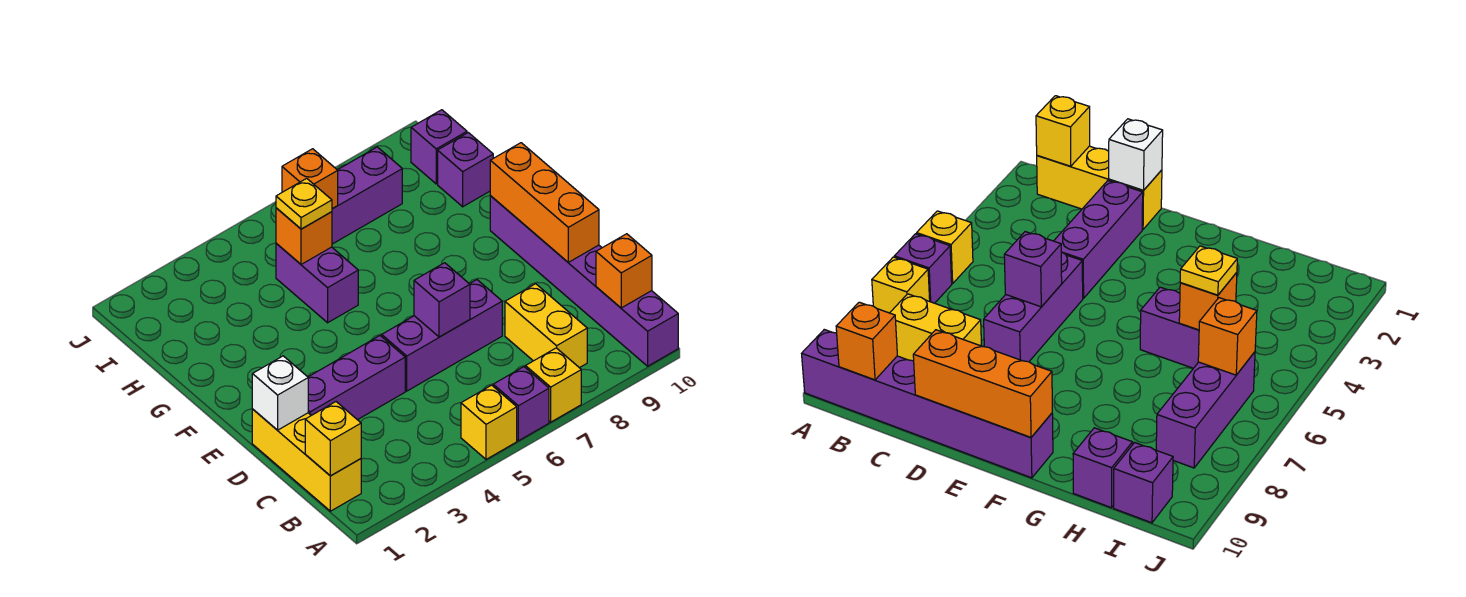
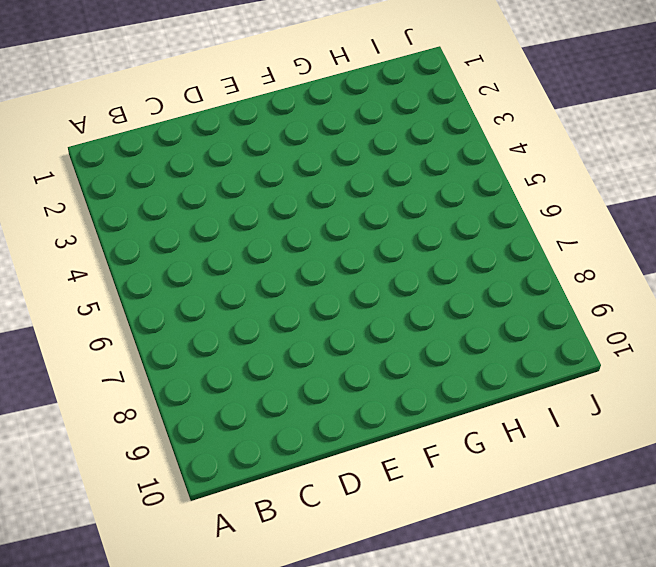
none -> yellow brick A5 level 1
none -> purple brick A6 level 1
none -> yellow brick A7 level 1

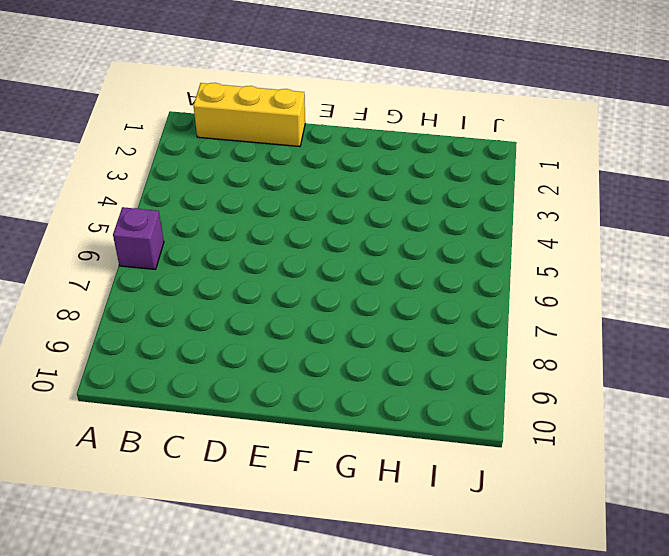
none -> yellow brick A5 level 1
none -> yellow brick A7 level 1
none -> purple brick A10:F10 level 1

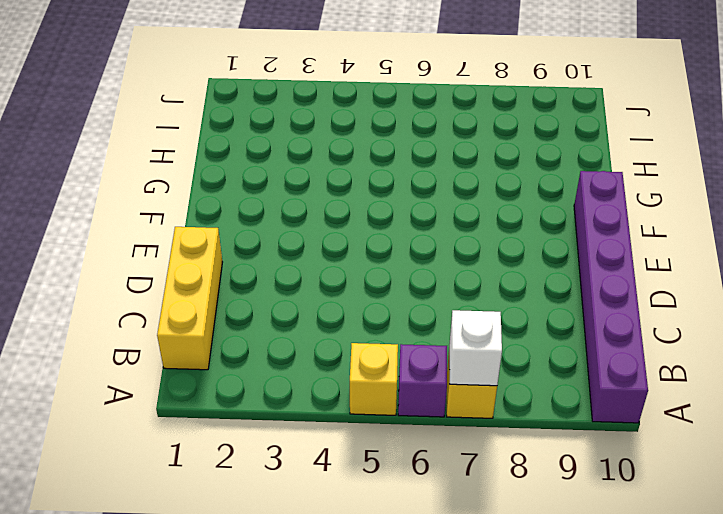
white brick A7 level 2 -> white brick D1 level 2
none -> yellow brick B8:C8 level 1
none -> purple brick D2:D4 level 1
none -> purple brick D5:D7 level 1

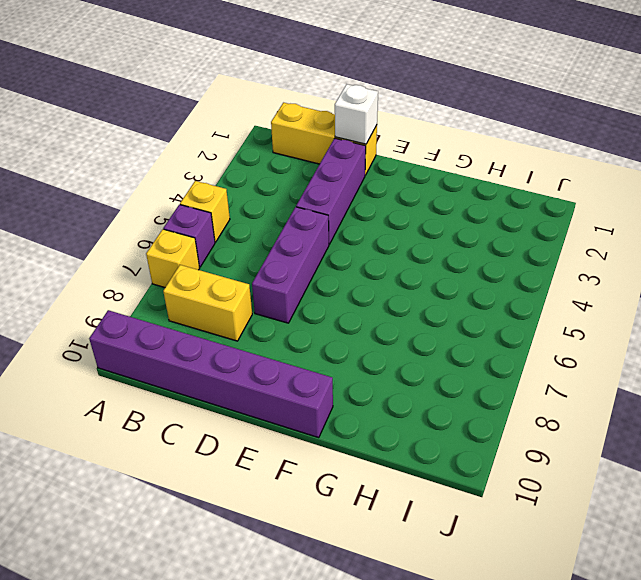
none -> purple brick G5:H5 level 1
none -> purple brick H10 level 1
none -> purple brick I6:I8 level 1

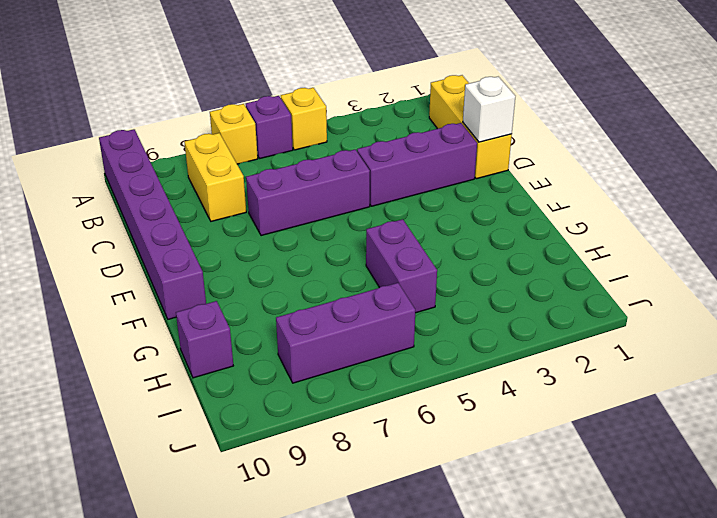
none -> purple brick I10 level 1
none -> yellow brick B1 level 2
none -> orange brick B10 level 2

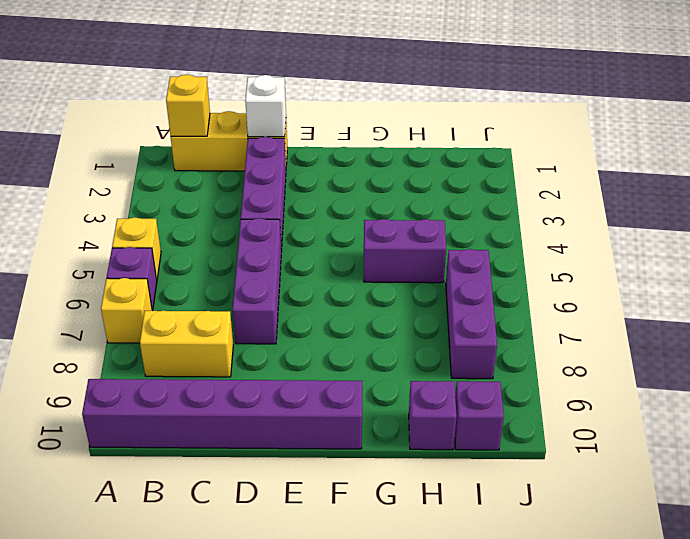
none -> orange brick B10 level 2
none -> purple brick D6 level 2
none -> orange brick D10:F10 level 2

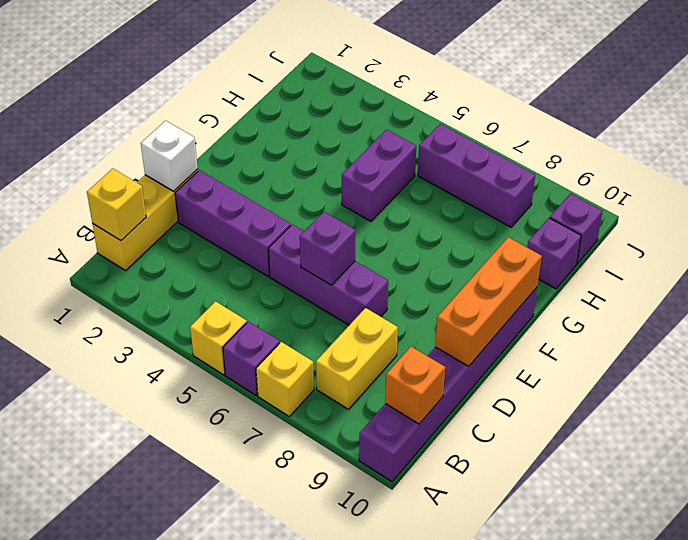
none -> orange brick H5 level 2
none -> orange brick I6 level 2
none -> yellow plate H5 level 3

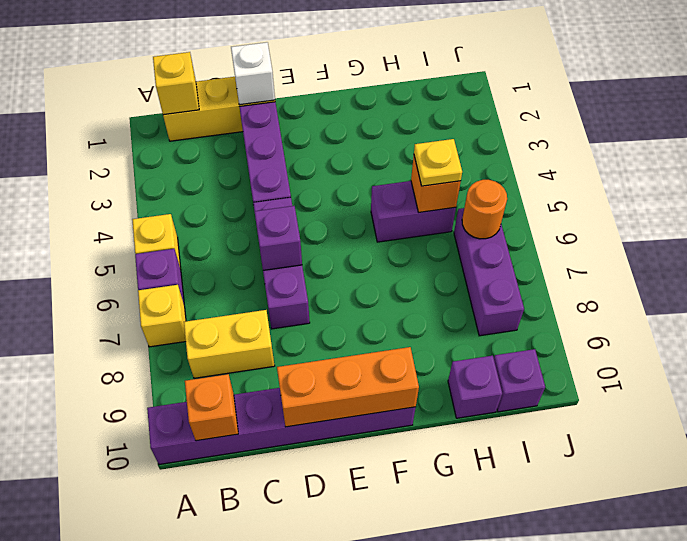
orange round brick I6 level 2 -> orange brick I6 level 2

